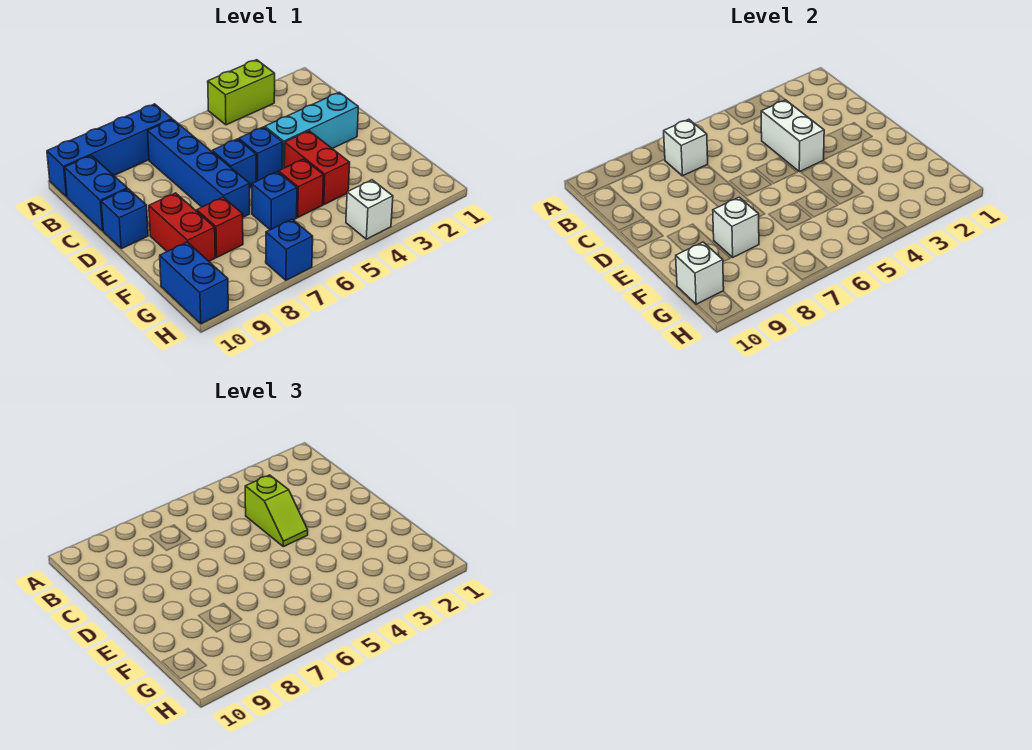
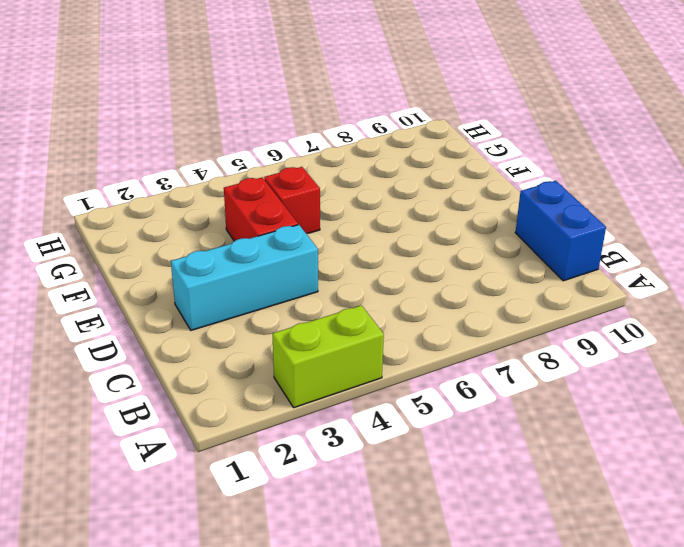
none -> blue brick A7:A10 level 1
none -> blue brick B7:E7 level 1
none -> blue brick D5 level 1

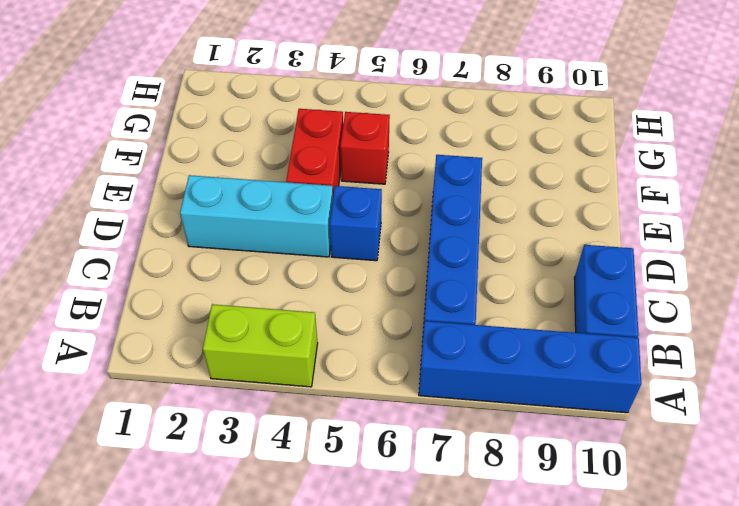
none -> blue brick D6 level 1
none -> blue brick D10 level 1
none -> red brick E9:F9 level 1

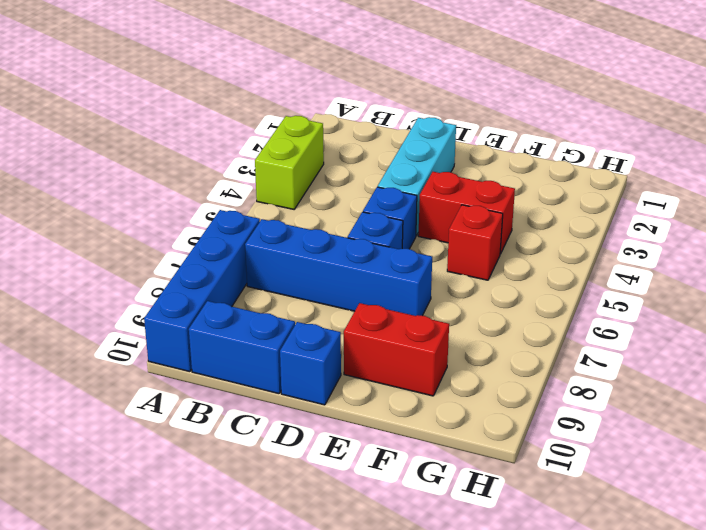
none -> blue brick F6 level 1
none -> red brick F8 level 1
none -> blue brick G10:H10 level 1

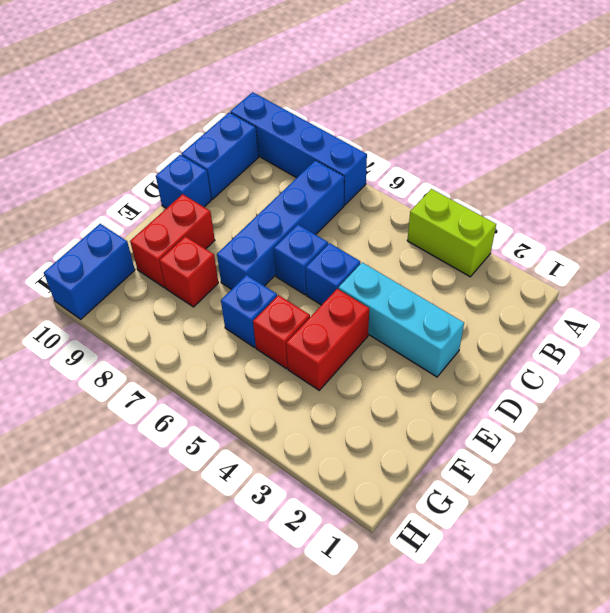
none -> white brick H4 level 1
none -> blue brick H7 level 1
none -> white brick B7 level 2

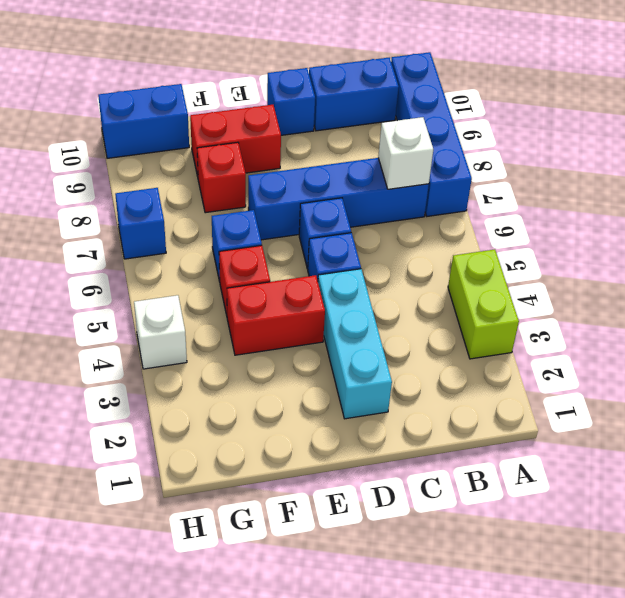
none -> white brick C4:D4 level 2
none -> white brick F8 level 2
none -> white brick G10 level 2

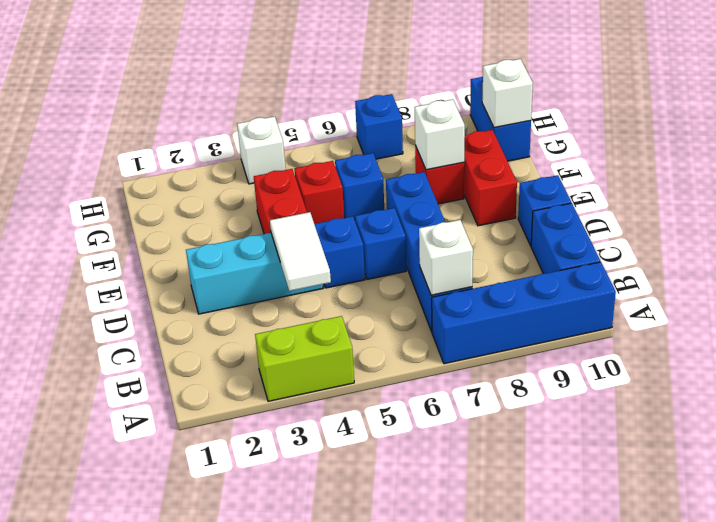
white tile C4:D4 level 2 -> white brick C4:D4 level 2
none -> lime slope C4:D4 level 3 top C

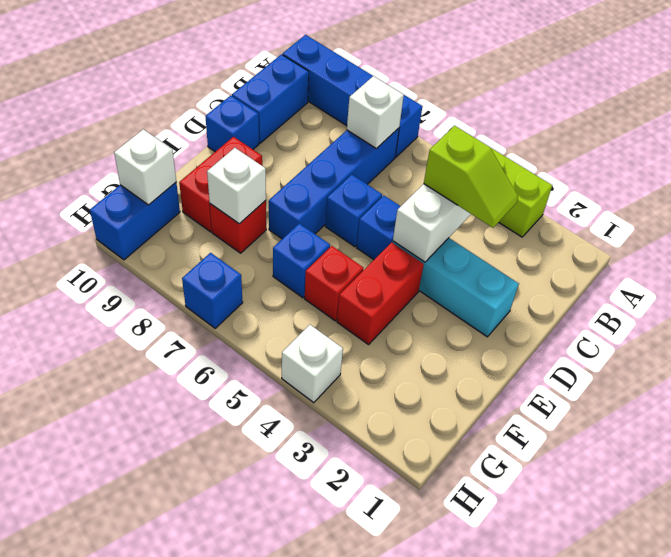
lime slope C3:C4 level 3 top 4 -> lime slope C4:D4 level 3 top C

